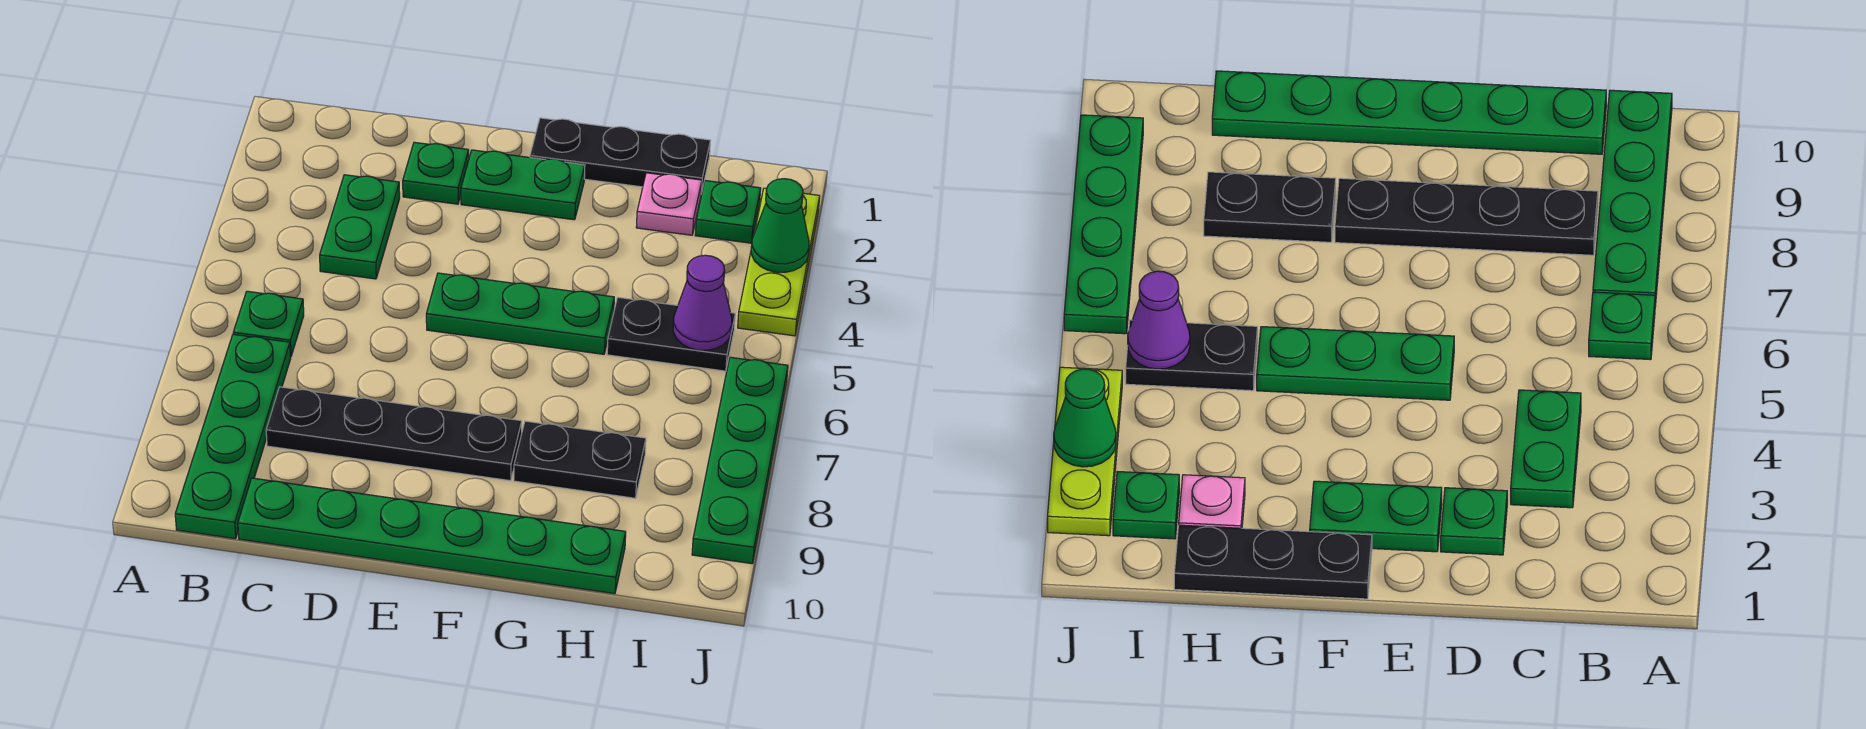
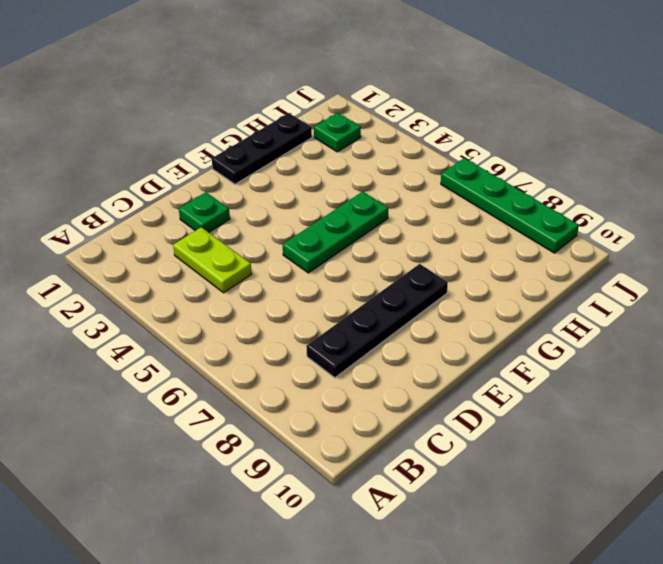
lime plate C3:C4 level 1 -> green plate C3:C4 level 1
none -> green plate B6 level 1
none -> green plate B7:B10 level 1
none -> green plate C10:H10 level 1

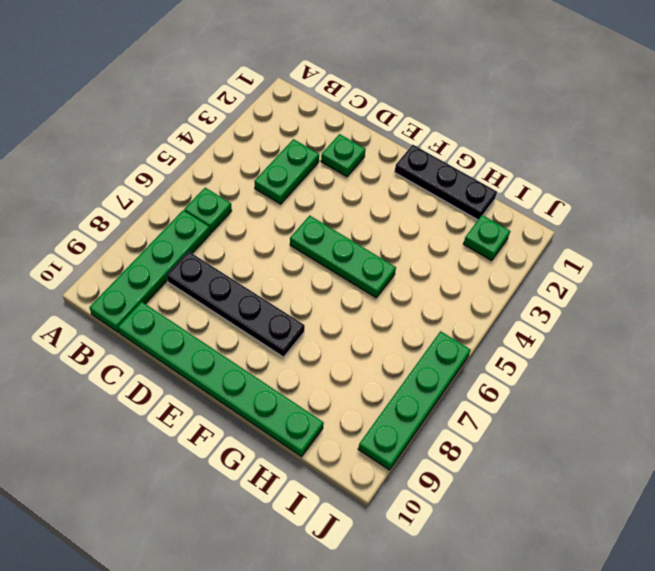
none -> green plate E2:F2 level 1
none -> black plate G8:H8 level 1
none -> pink plate H2 level 1

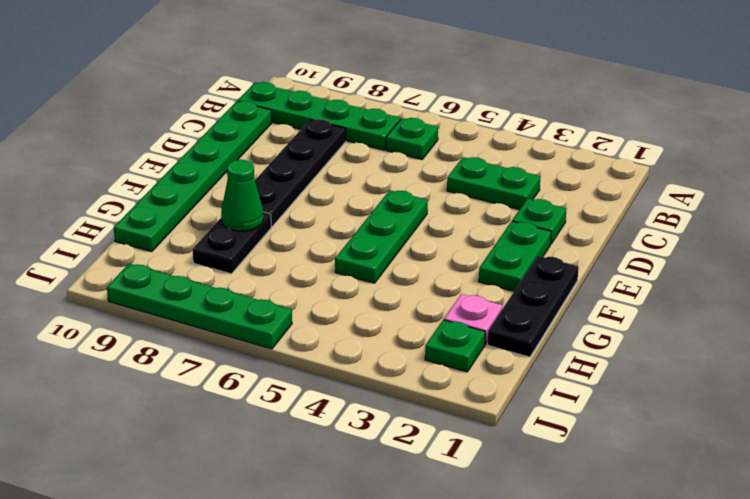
green cone G8 level 2 -> green cone J3 level 2
none -> black plate H5:I5 level 1
none -> lime plate J2:J4 level 1
none -> purple cone I5 level 2

